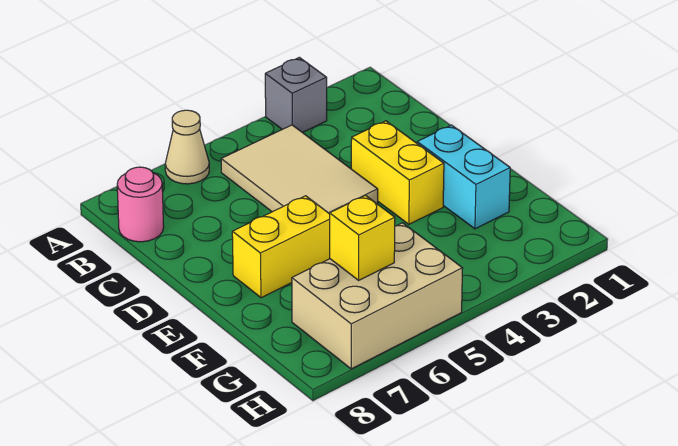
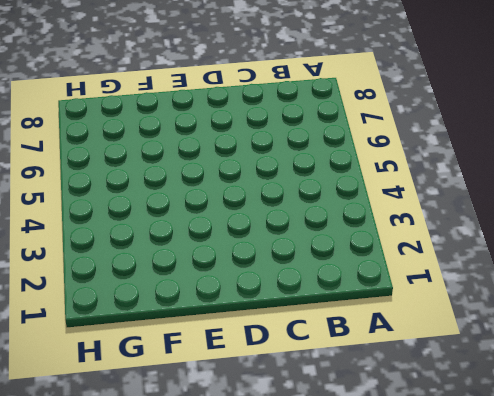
none -> grey brick A3 level 1
none -> tan cone A6 level 1

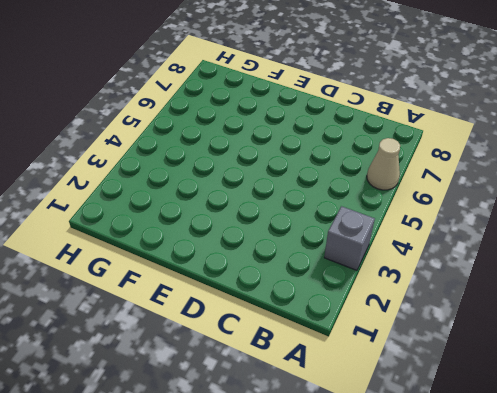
none -> tan tile B4:D5 level 1
none -> pink round brick B8 level 1

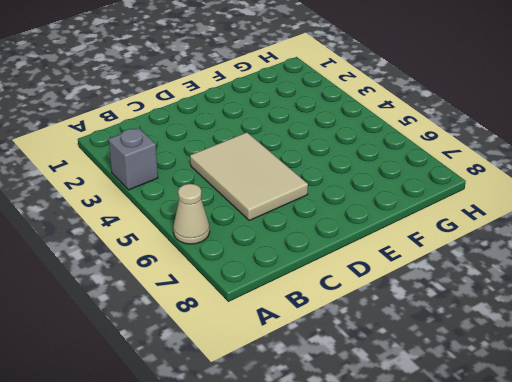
tan tile C4:D6 level 1 -> tan tile B4:D5 level 1
none -> pink round brick B8 level 1
none -> yellow brick D3:E3 level 1

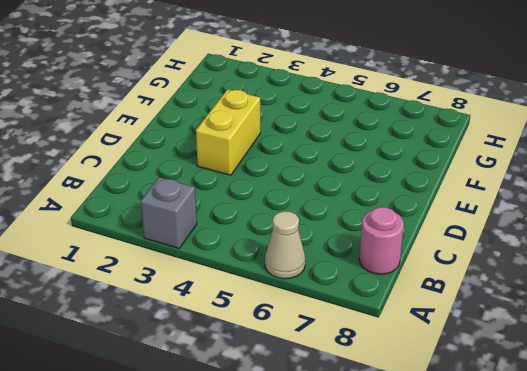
none -> tan tile B4:D5 level 1
none -> cyan brick E2:F2 level 1

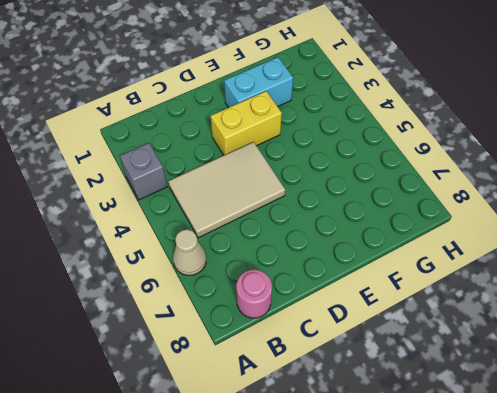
none -> yellow brick E6:E7 level 1
none -> tan brick G5:H7 level 1

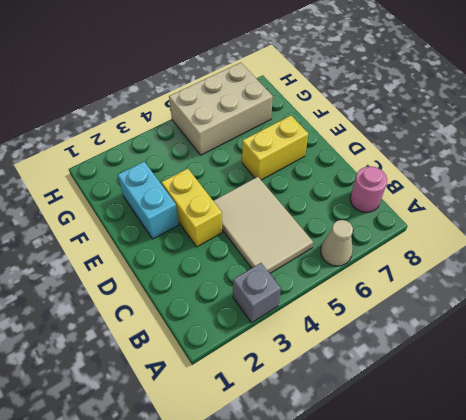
none -> yellow brick G6 level 2

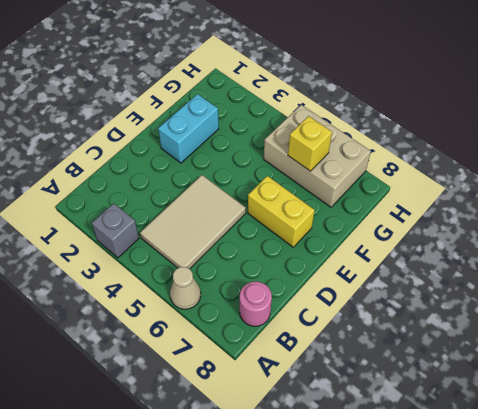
none -> yellow brick D3:E3 level 1

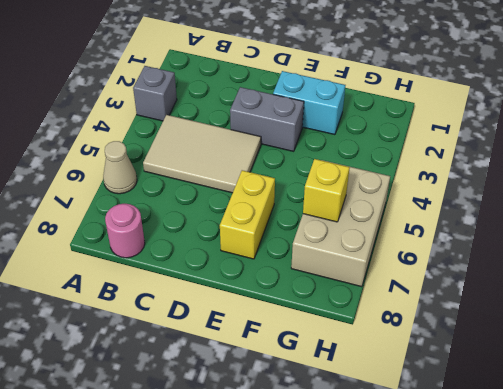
grey brick D3:E3 level 1 -> yellow brick D3:E3 level 1

